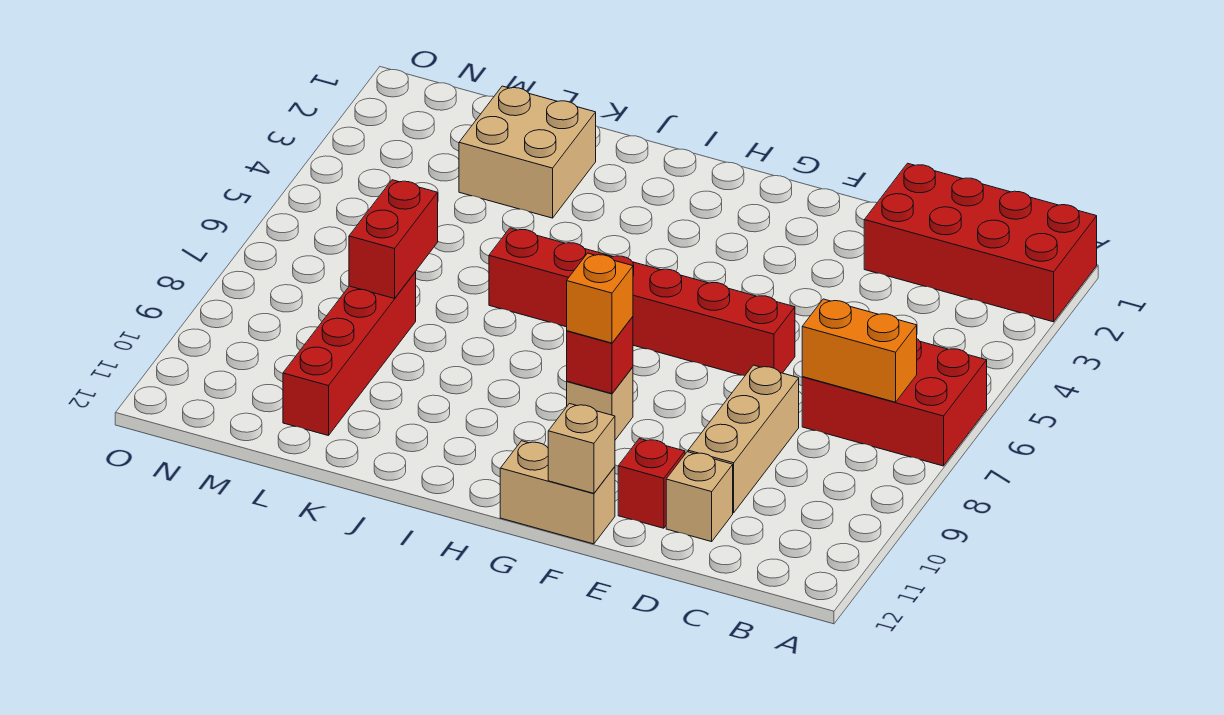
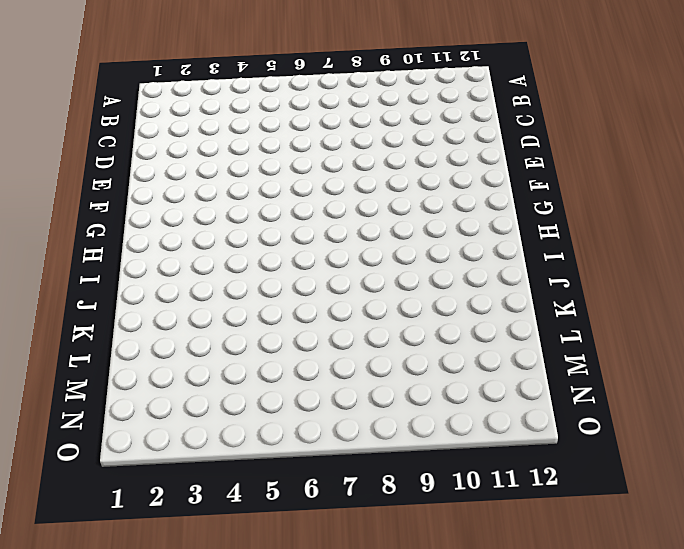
none -> red brick A1:D2 level 1
none -> red brick A6:C7 level 1
none -> tan brick D8:D10 level 1

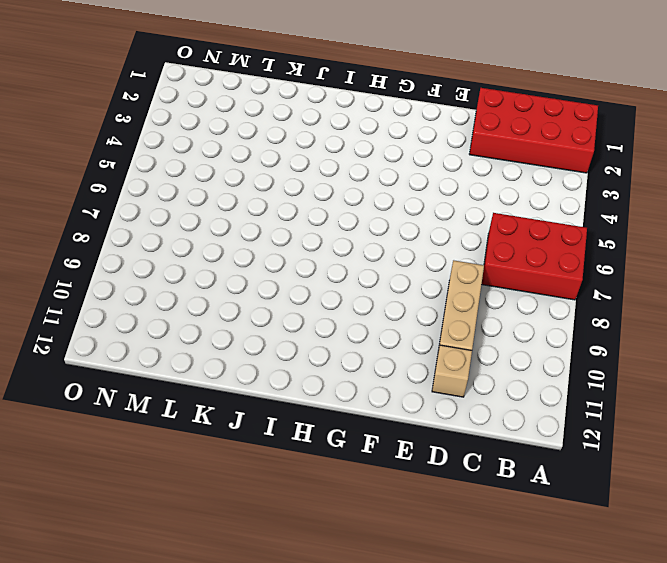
none -> red brick E6:J6 level 1
none -> red brick E11 level 1
none -> tan brick F12:G12 level 1

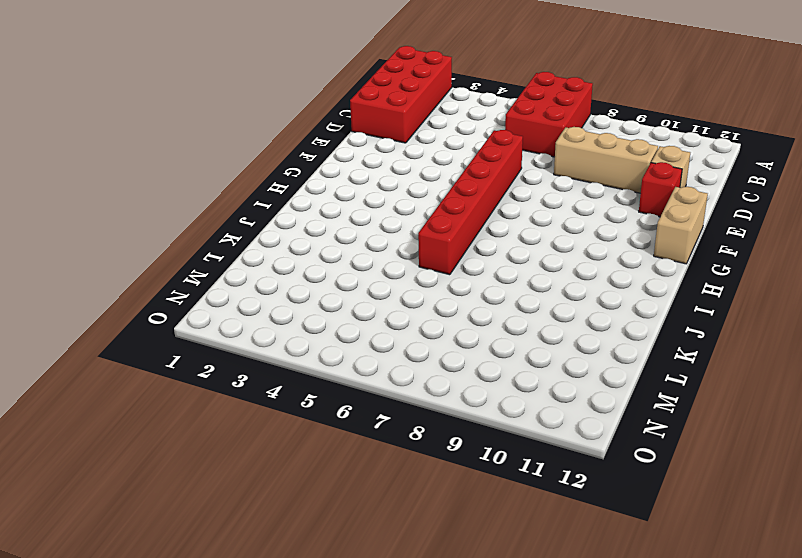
none -> tan brick G9 level 1
none -> tan brick K2:L3 level 1
none -> red brick L8:L11 level 1

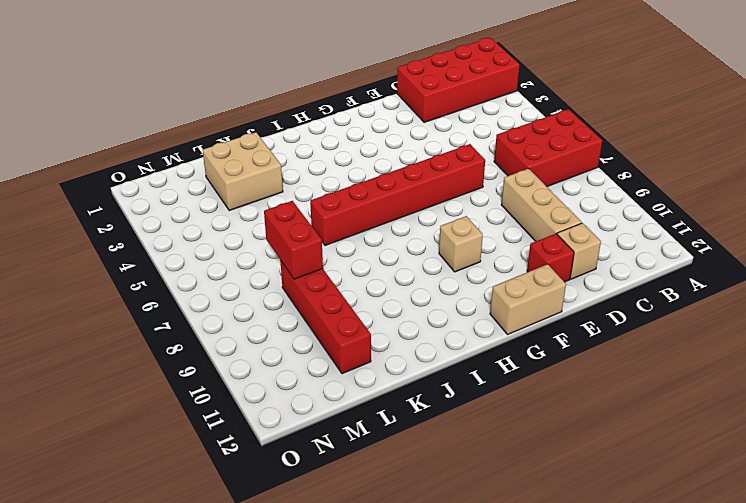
none -> orange brick B7:C7 level 2
none -> tan brick F12 level 2
none -> red brick G9 level 2

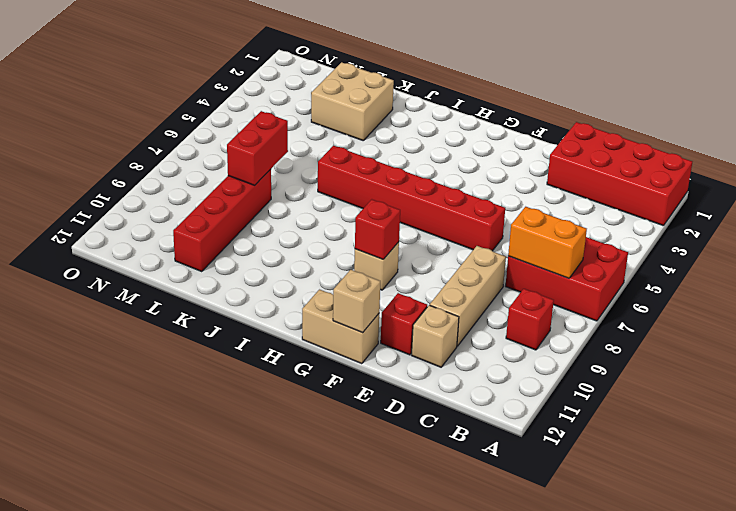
red brick B9 level 1 -> none
none -> orange brick G9 level 3

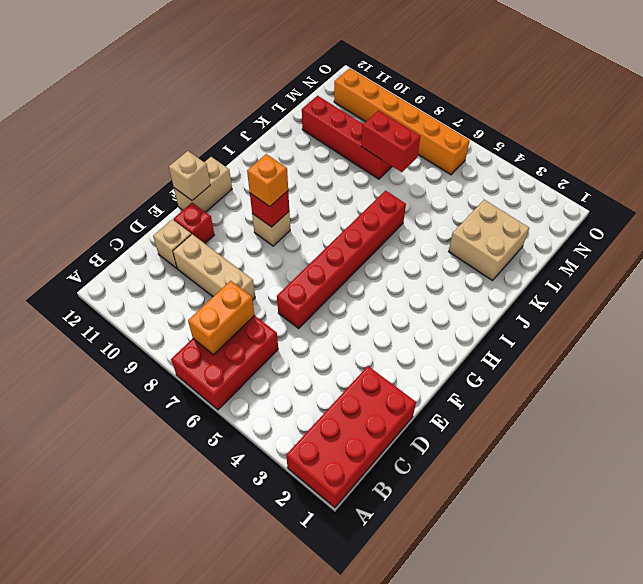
orange brick N6:N11 level 1 -> none

